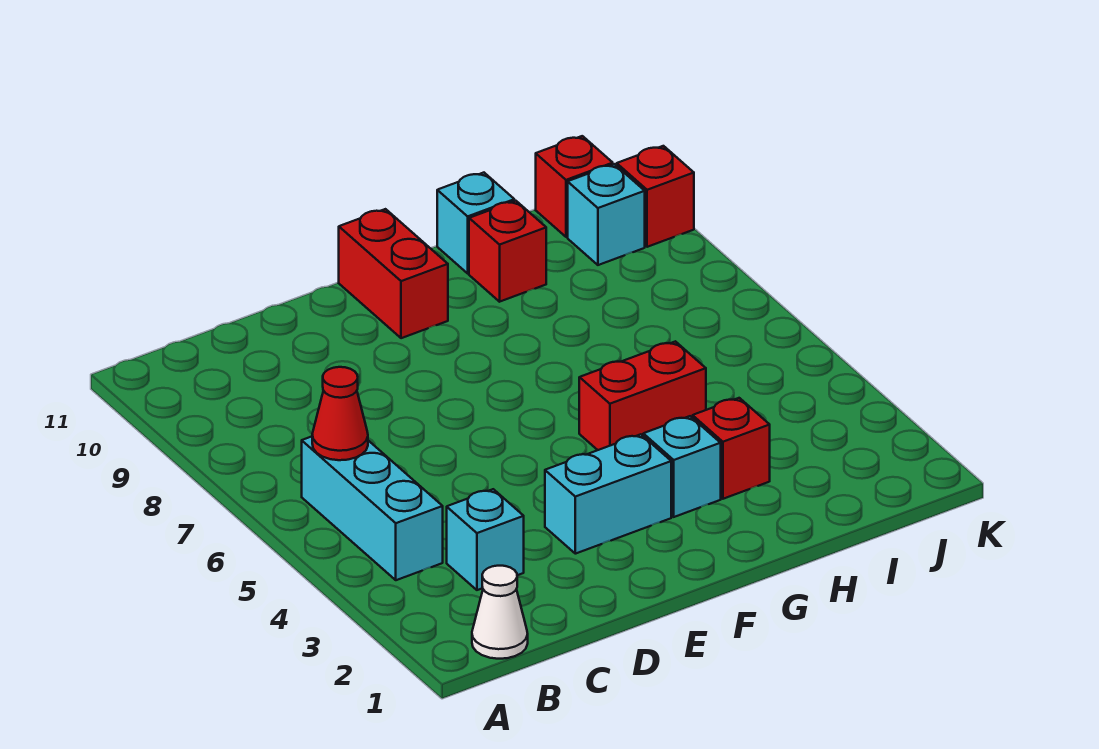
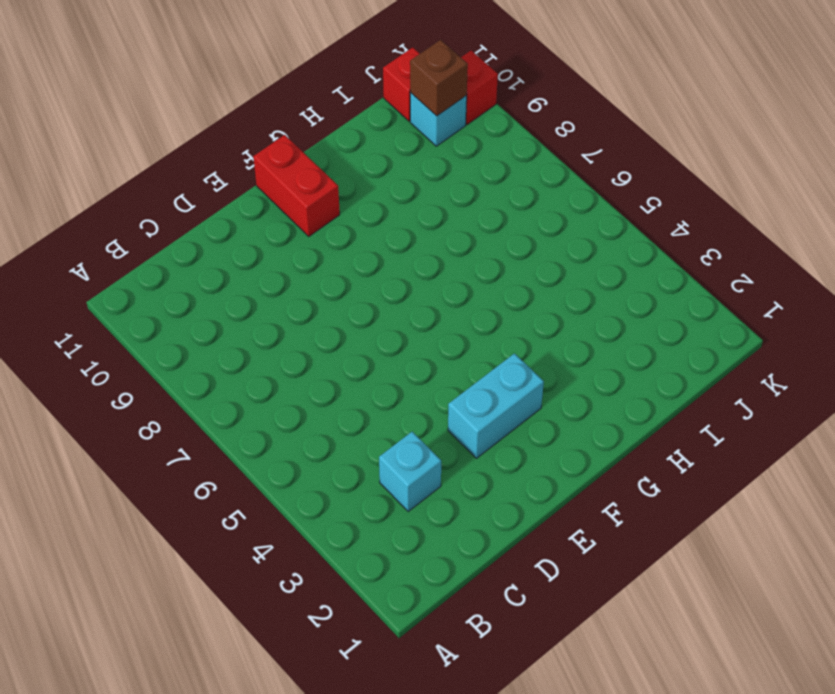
brown brick J10 level 2 -> none
none -> white cone B1 level 1
none -> cyan brick B4:B6 level 1
none -> cyan brick G3 level 1

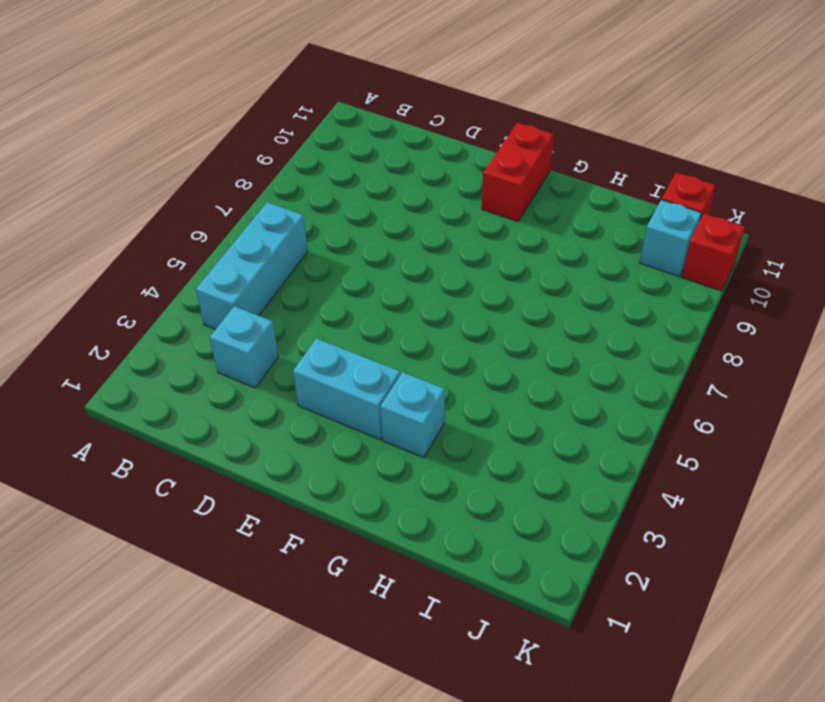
none -> white cone B1 level 1
none -> red brick G5:H5 level 1
none -> red brick H3 level 1

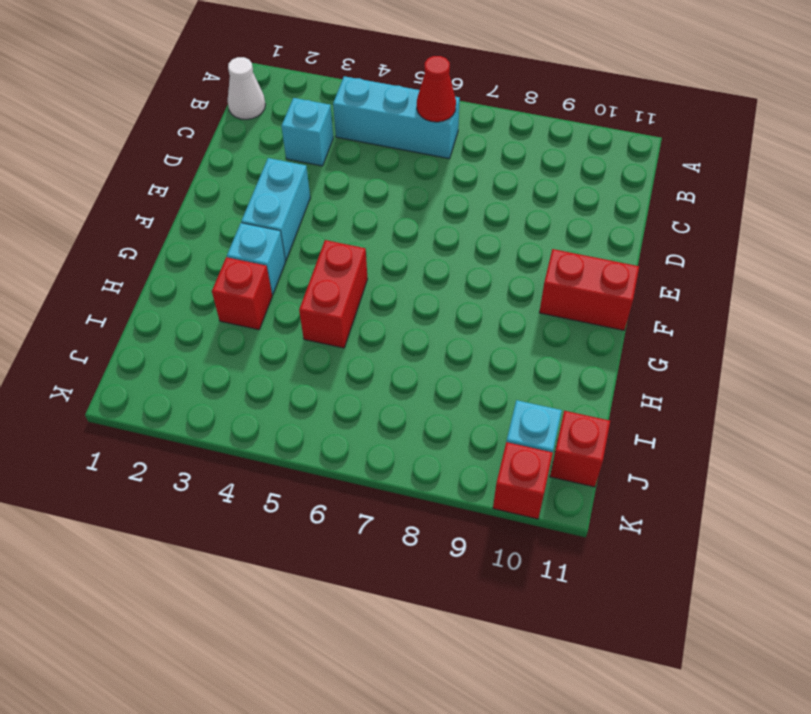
none -> red brick H10 level 1
none -> cyan brick H11 level 1

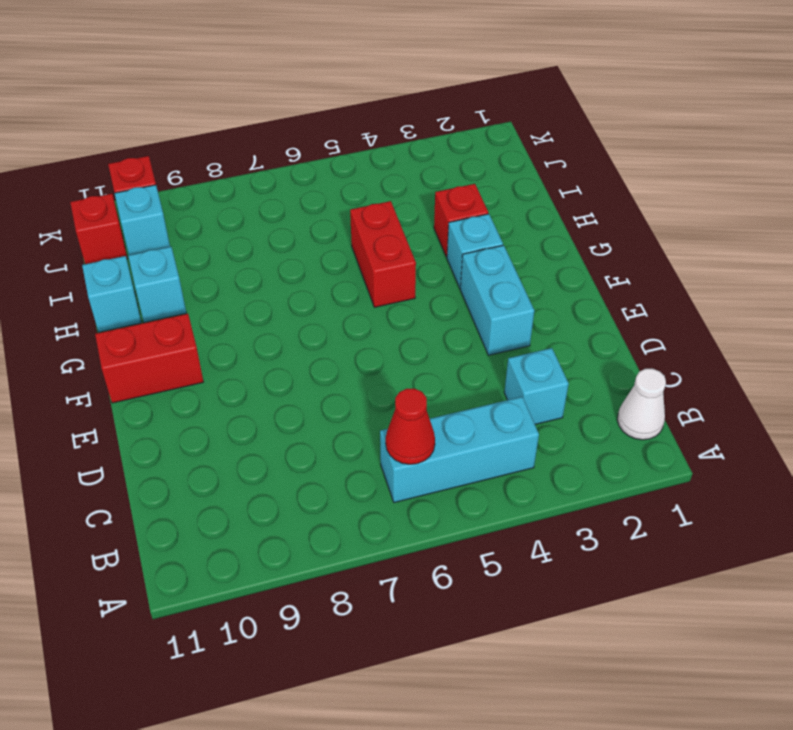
cyan brick H10 level 1 -> red brick H10 level 1

